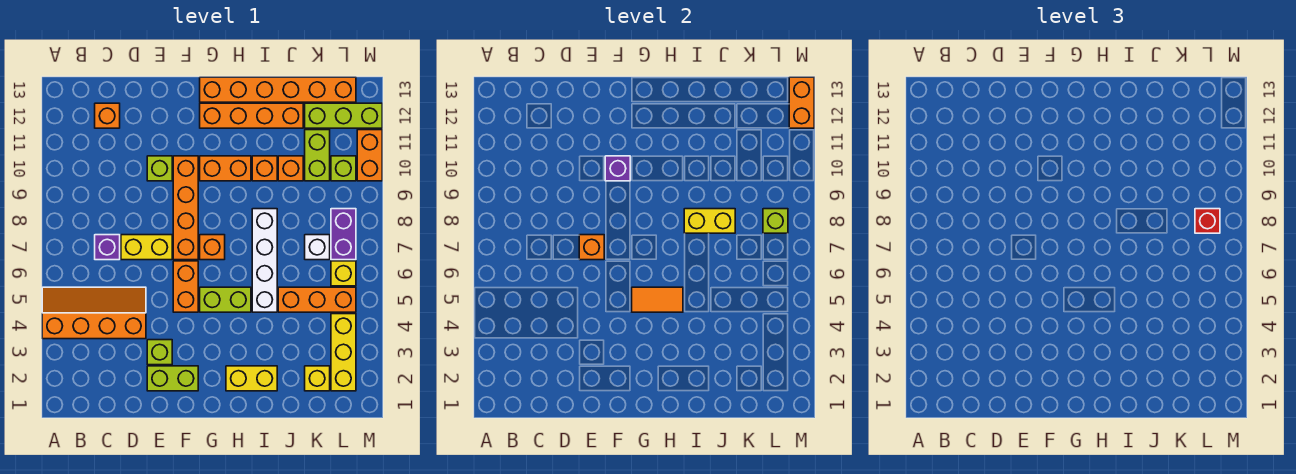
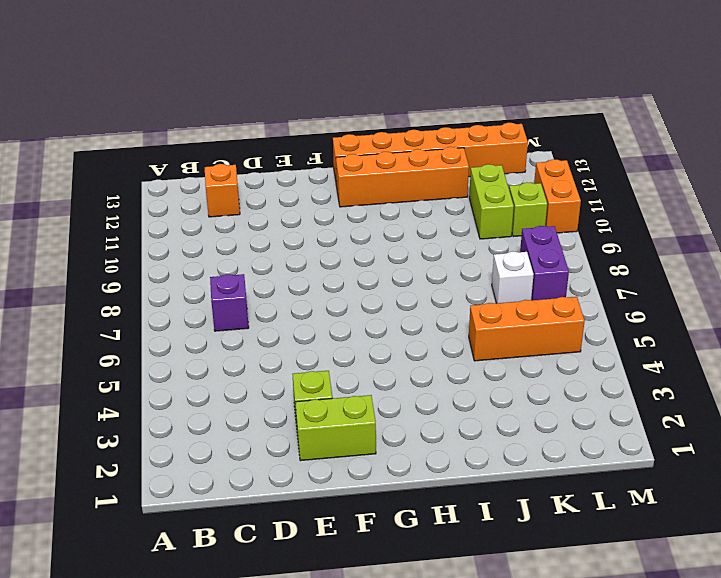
none -> orange slope A4:D5 level 1 top 4
none -> yellow brick D7:E7 level 1
none -> lime brick E10 level 1
none -> orange brick F5:F6 level 1

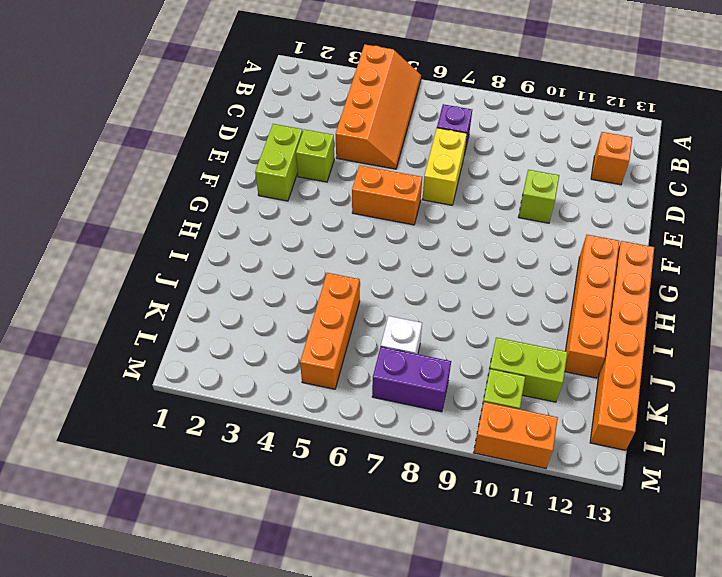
none -> orange brick F7:F10 level 1
none -> lime brick G5:H5 level 1
none -> orange brick G7 level 1
none -> orange brick G10:H10 level 1

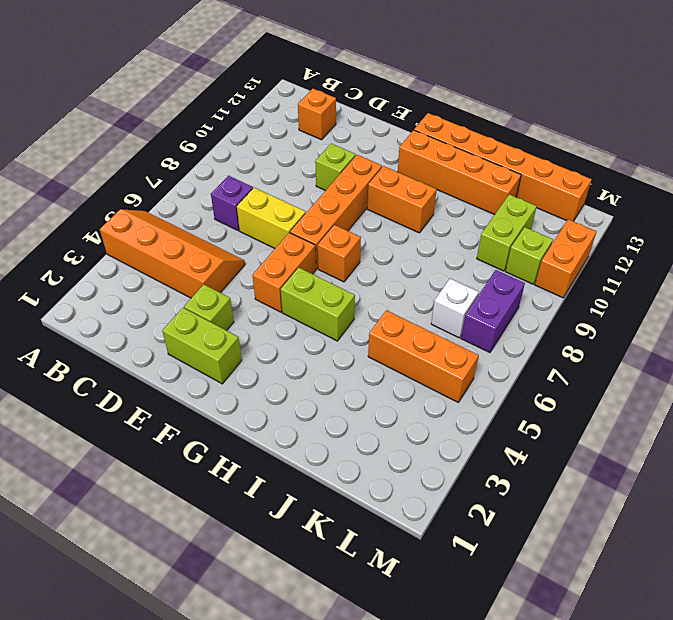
none -> yellow brick H2:I2 level 1
none -> white brick I5:I8 level 1
none -> orange brick I10 level 1
none -> orange brick J10 level 1

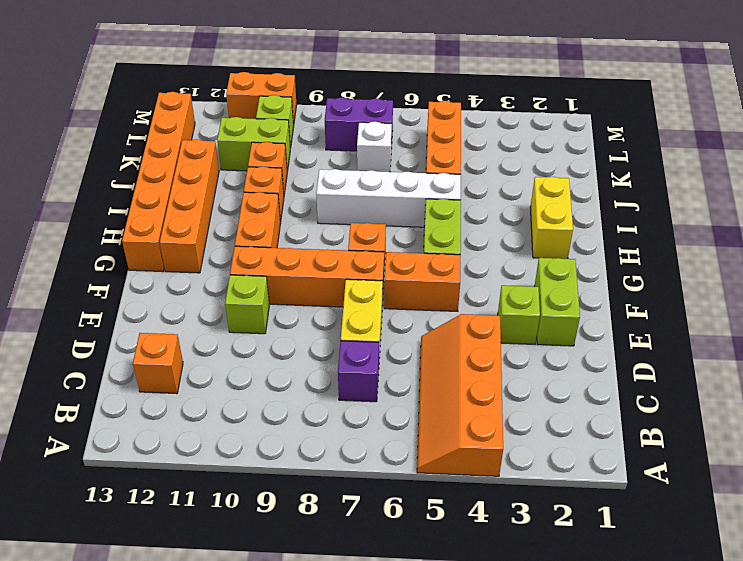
none -> yellow brick K2 level 1
none -> lime brick K12:M12 level 1
none -> yellow brick L2:L4 level 1
none -> yellow brick L6 level 1

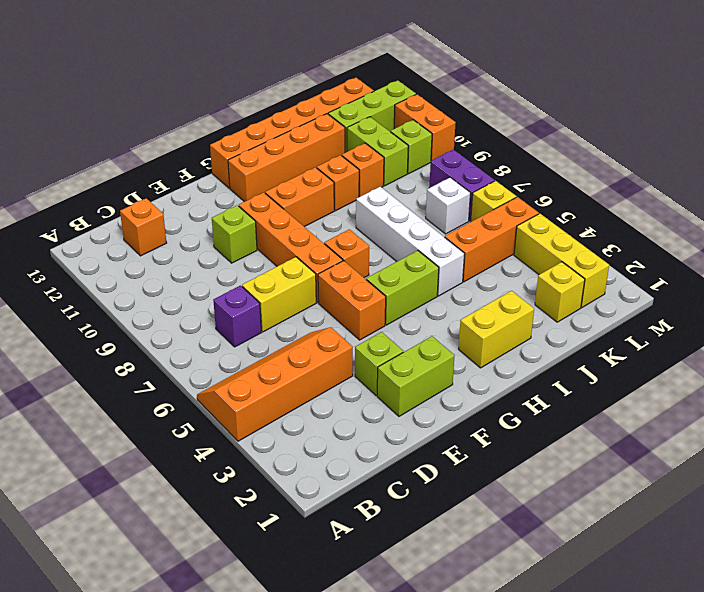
none -> orange brick E7 level 2
none -> purple brick F10 level 2
none -> orange tile G5:H5 level 2
none -> yellow brick I8:J8 level 2

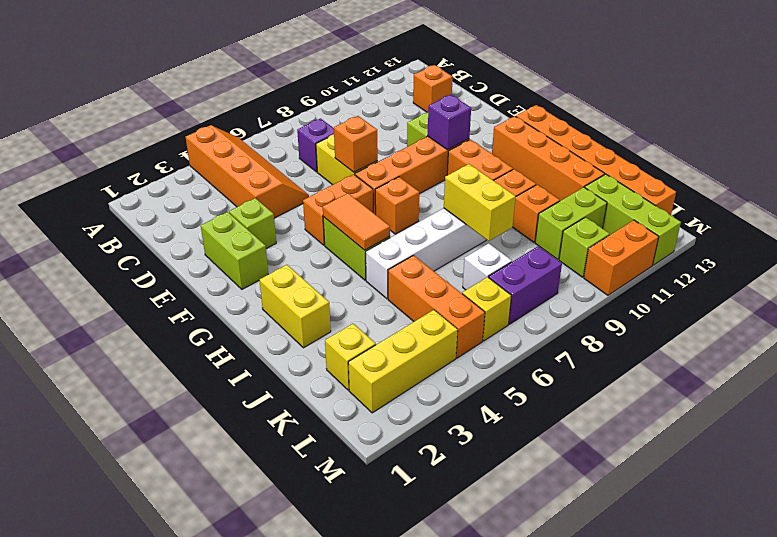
none -> lime brick L8 level 2
none -> orange brick M12:M13 level 2
none -> red brick L8 level 3

